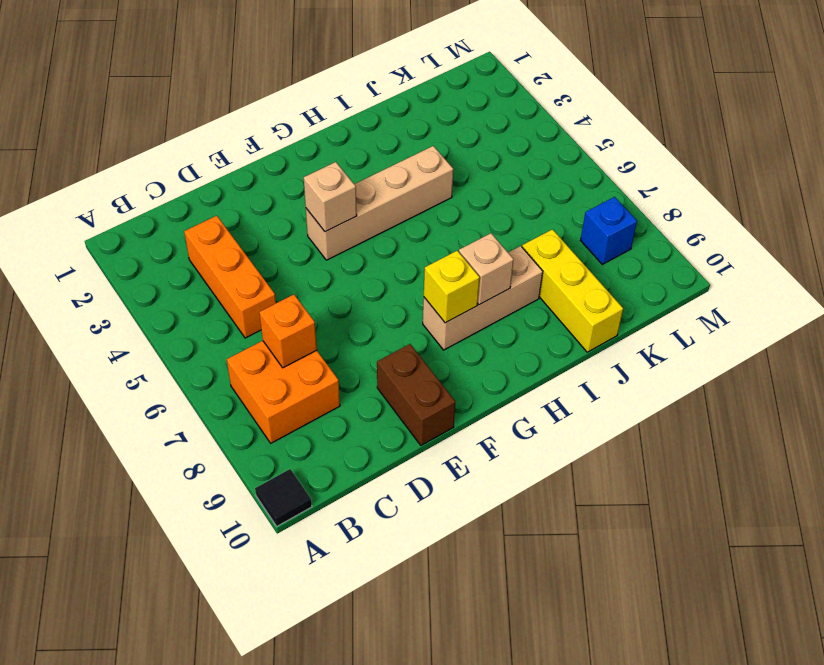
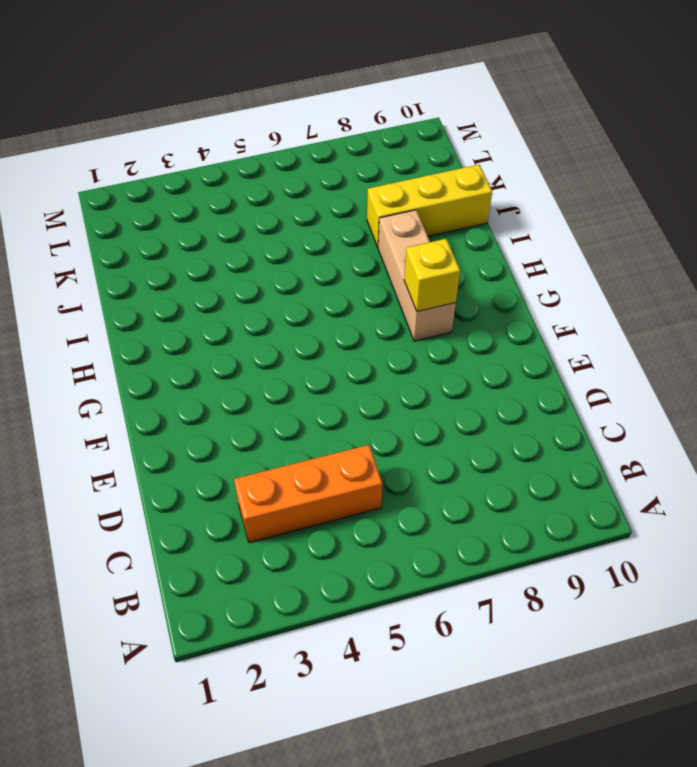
none -> black tile A10 level 1
none -> orange brick B7:C8 level 1
none -> brown brick E9:E10 level 1

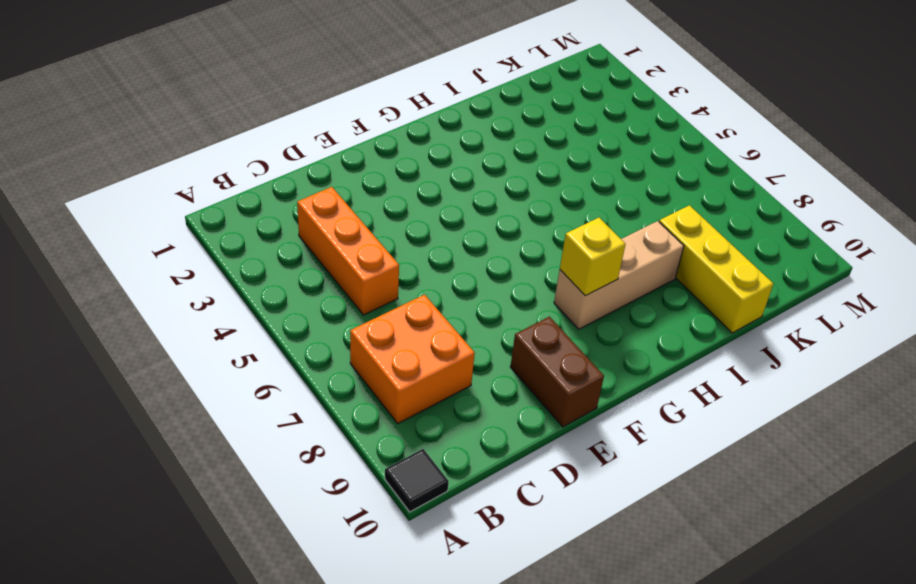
none -> tan brick F4:I4 level 1
none -> blue brick L8 level 1
none -> orange brick C7 level 2

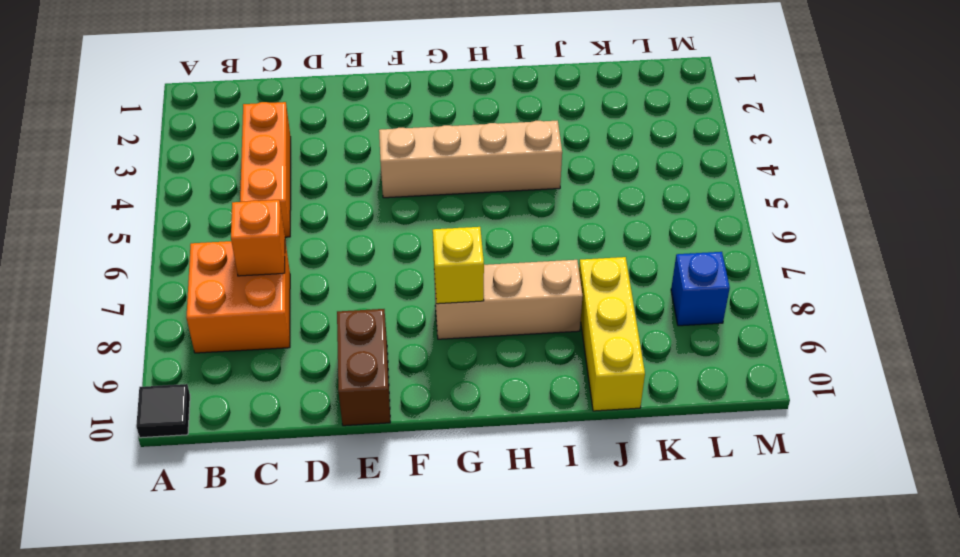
none -> tan brick F4 level 2
none -> tan brick H8 level 2

